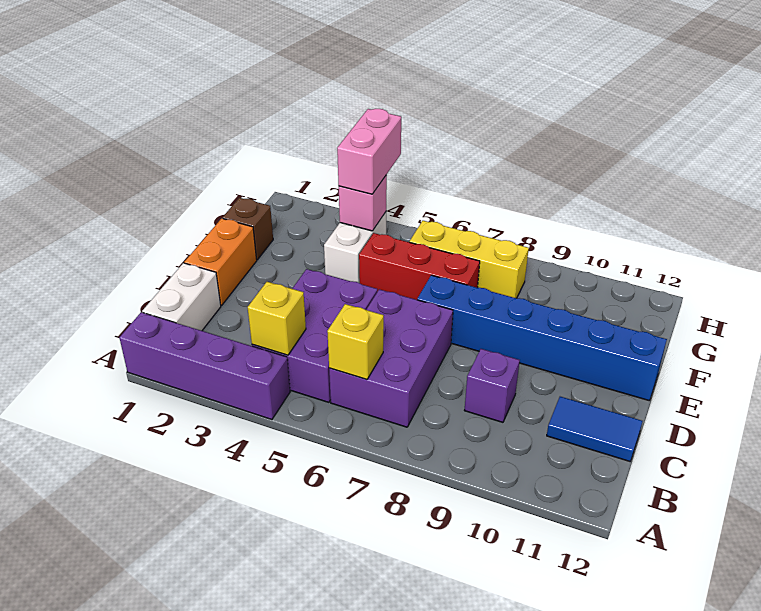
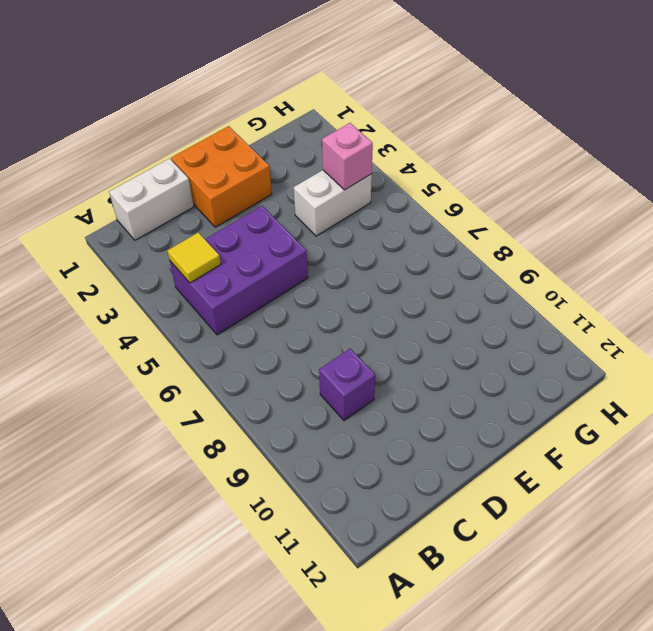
yellow tile B4 level 2 -> yellow brick B4 level 2
orange brick D1:E2 level 1 -> orange brick D1:E1 level 1
none -> purple brick A1:A4 level 1
none -> purple brick B6:D7 level 1
none -> blue tile C11:C12 level 1

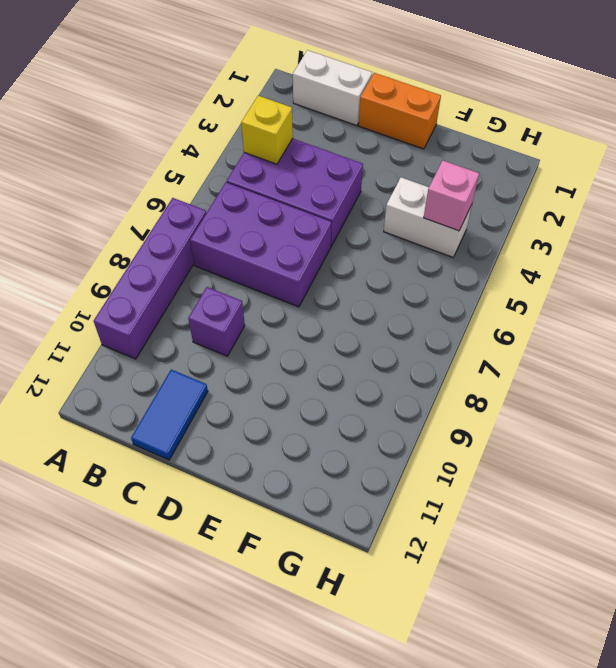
purple brick A7:A10 level 1 -> purple brick A1:A4 level 1
none -> blue brick E7:E12 level 1
none -> brown brick F1 level 1
none -> red brick F5:F7 level 1

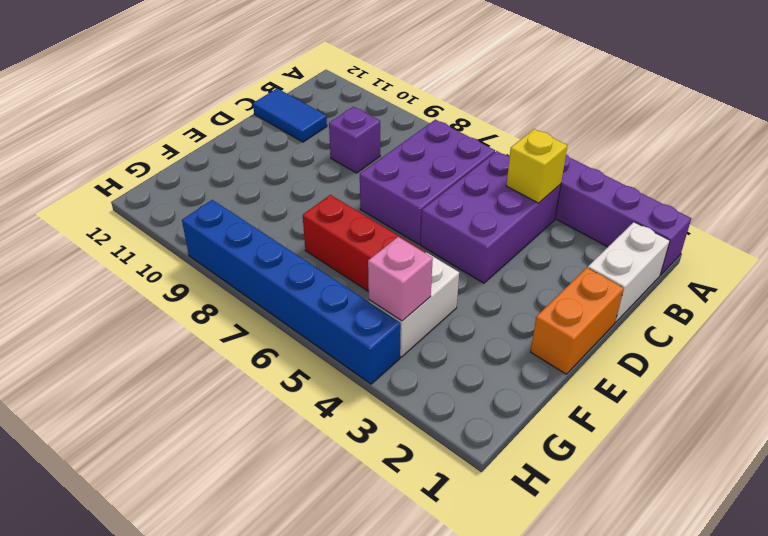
blue brick H4:H9 level 1 -> blue brick E7:E12 level 1
none -> brown brick F1 level 1
none -> yellow brick G6:G8 level 1
none -> yellow brick B6 level 2

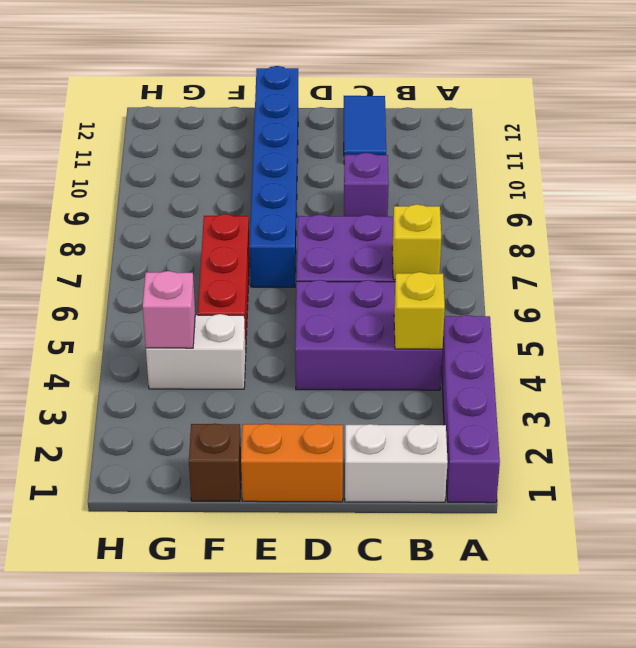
none -> yellow brick G6:G8 level 1
none -> pink brick G4:H4 level 3

